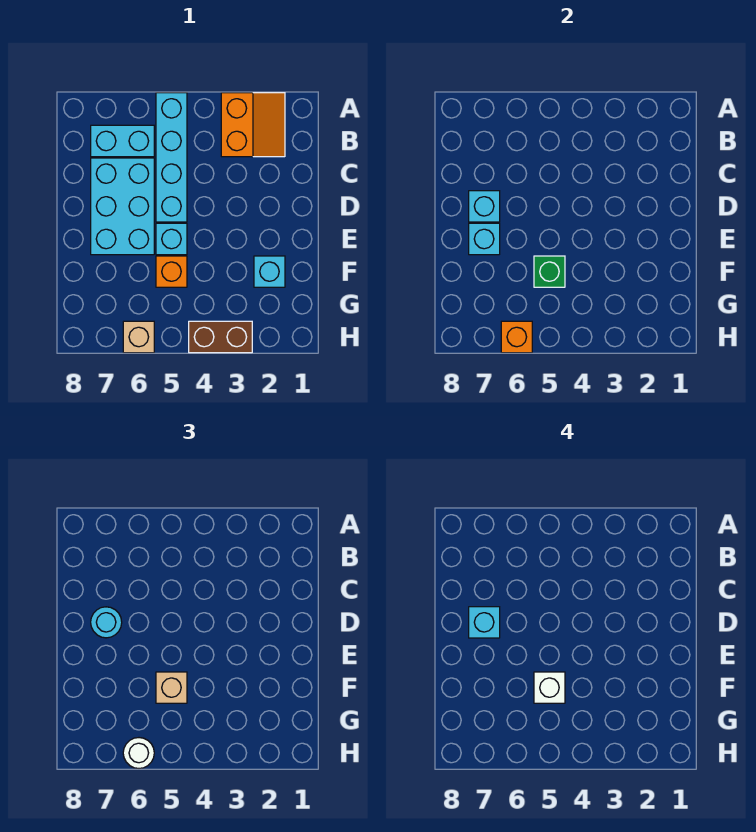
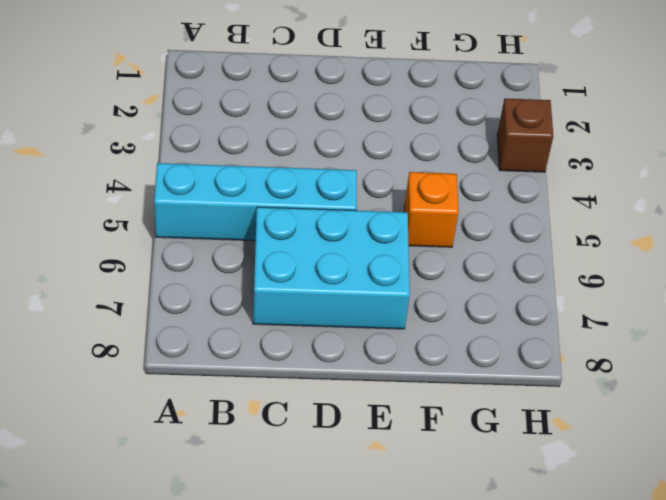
brown brick H3 level 1 -> brown brick H3:H4 level 1
none -> orange slope A2:B3 level 1 top 3
none -> cyan brick B6:B7 level 1
none -> cyan brick E5 level 1

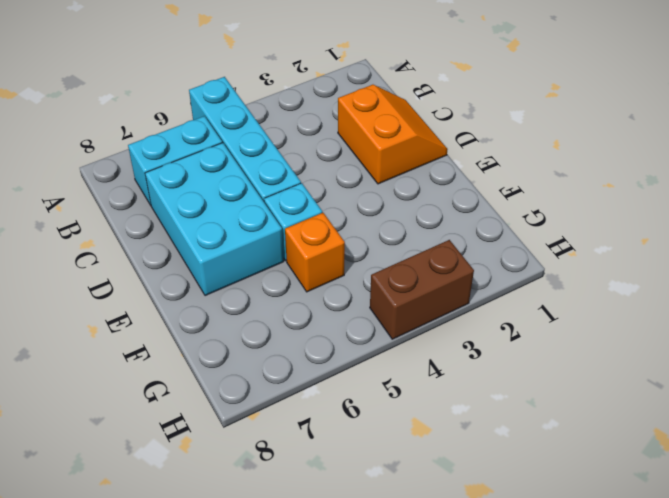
orange slope C1:D2 level 1 top 2 -> orange slope A2:B3 level 1 top 3
none -> cyan brick F2 level 1
none -> tan brick H6 level 1
none -> cyan brick D7 level 2

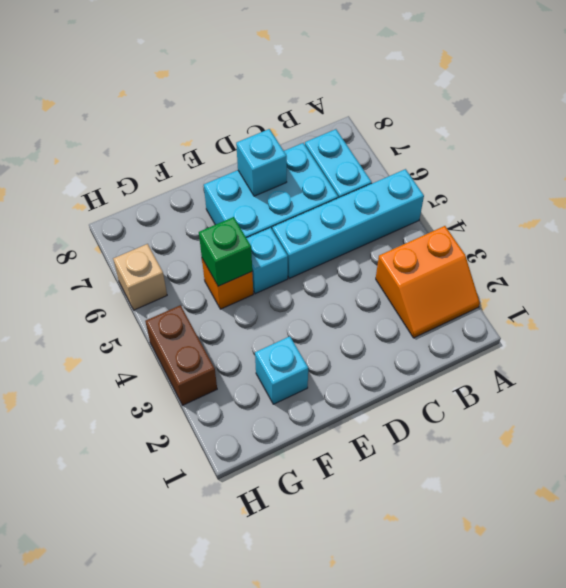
none -> cyan brick E7 level 2
none -> orange brick H6 level 2
none -> cyan round brick D7 level 3

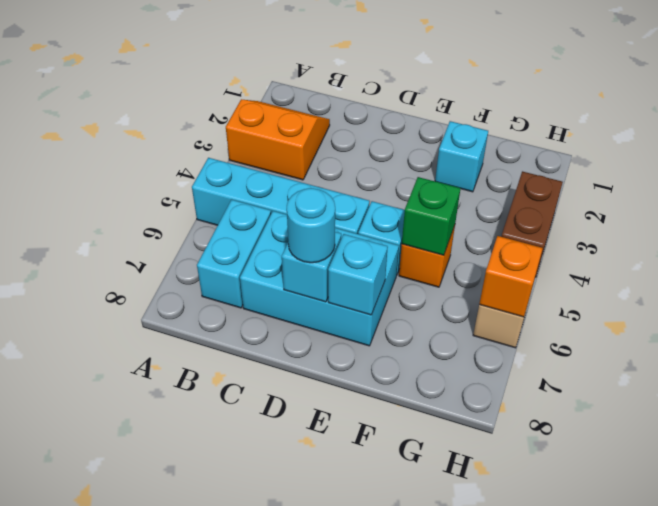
none -> tan brick F5 level 3
none -> white round brick H6 level 3
none -> cyan brick D7 level 4

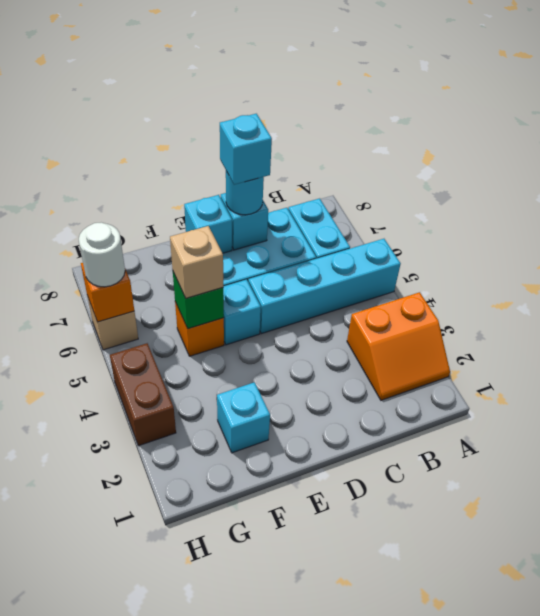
none -> white brick F5 level 4

